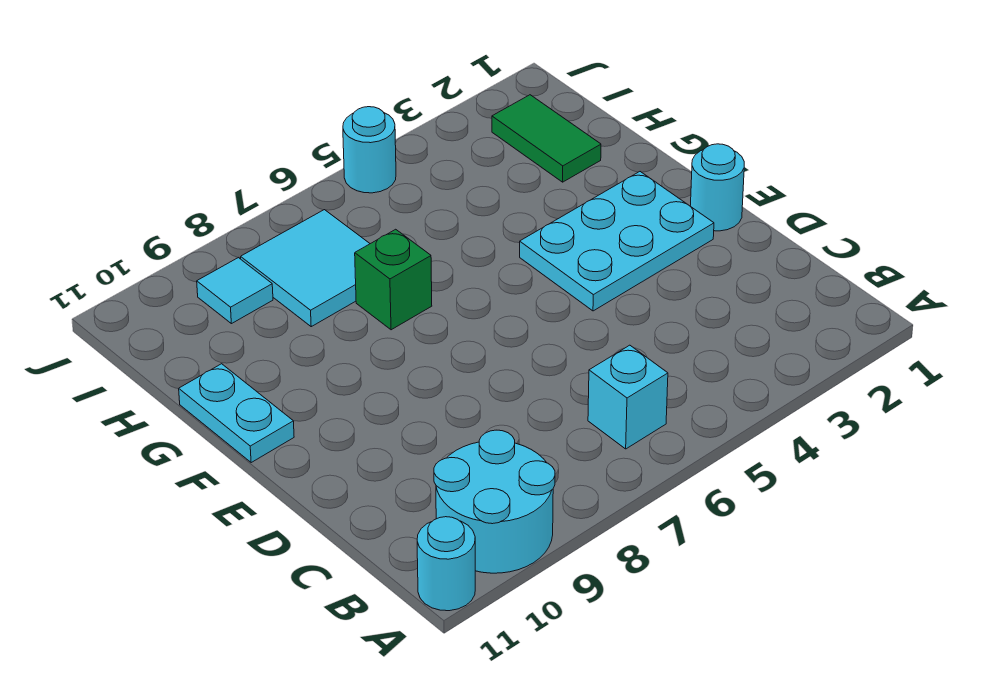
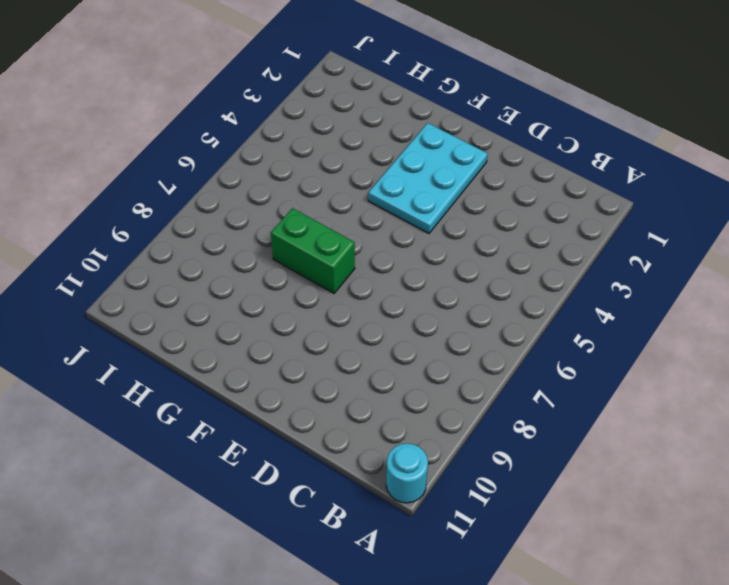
green brick F7:G7 level 1 -> green brick G7 level 1
none -> cyan round brick A9:B10 level 1
none -> cyan brick B6 level 1

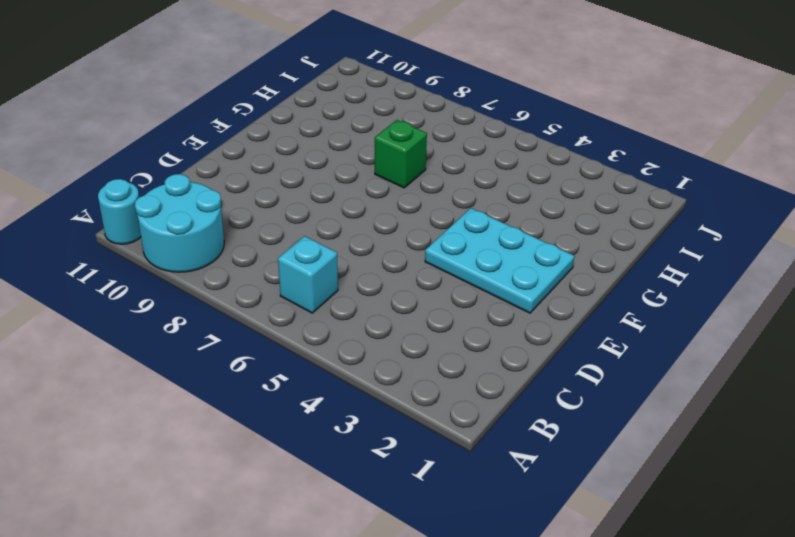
none -> cyan round brick E1 level 1
none -> cyan plate F11:G11 level 1

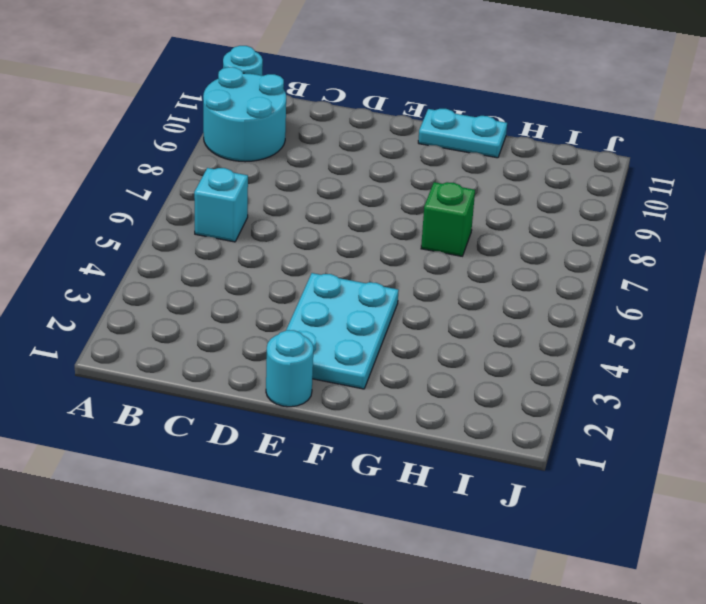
none -> green tile H2:I2 level 1
none -> cyan tile H7:I8 level 1

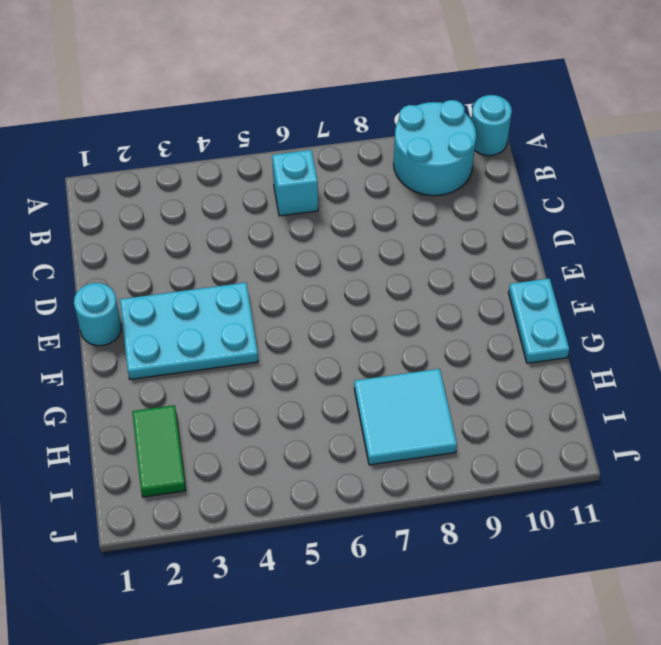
none -> green brick G7 level 1
none -> cyan tile I9 level 1

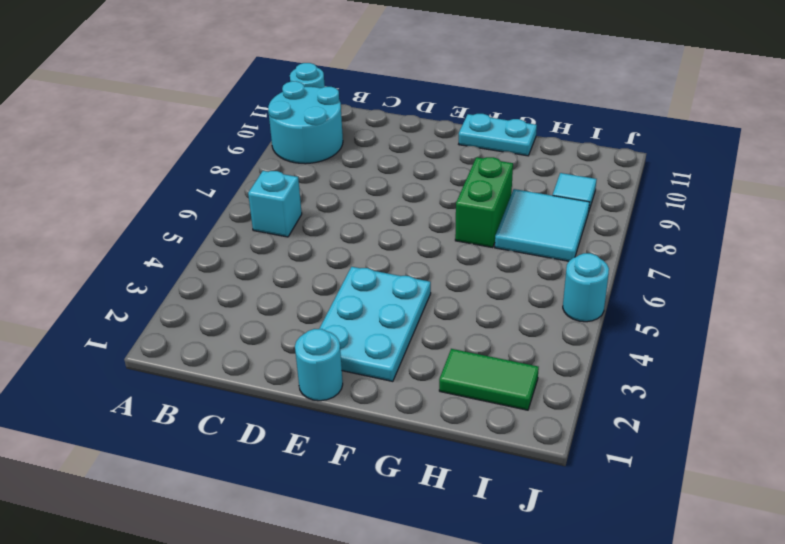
green brick G7:G8 level 1 -> green brick G7 level 1

